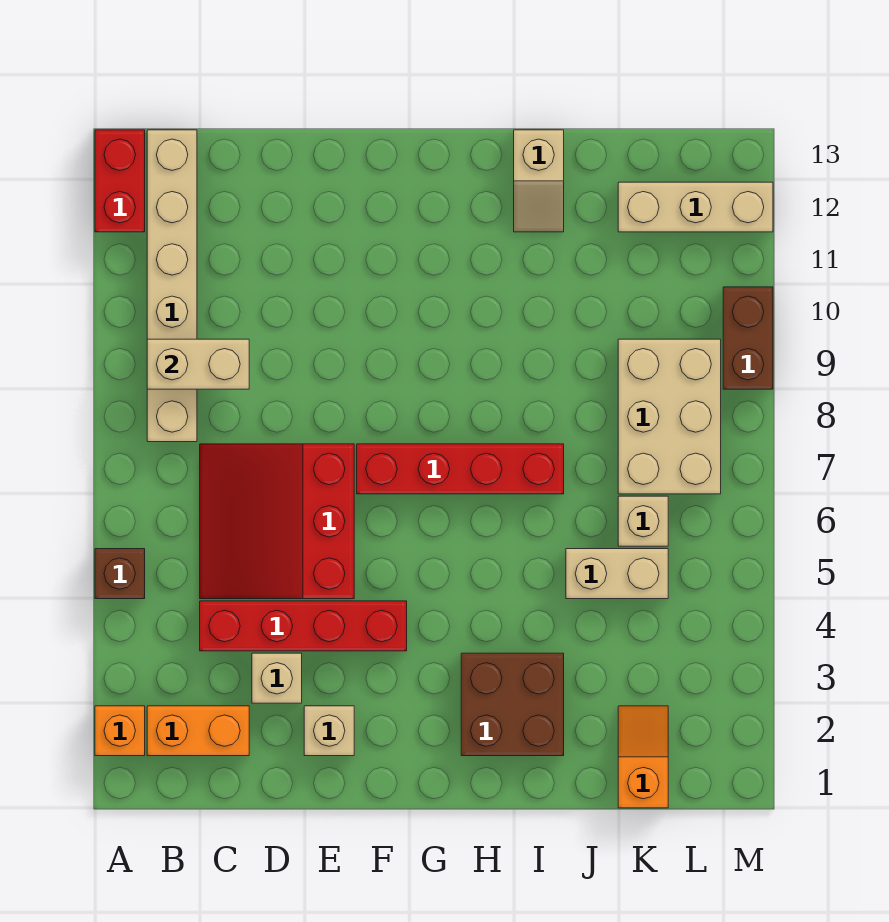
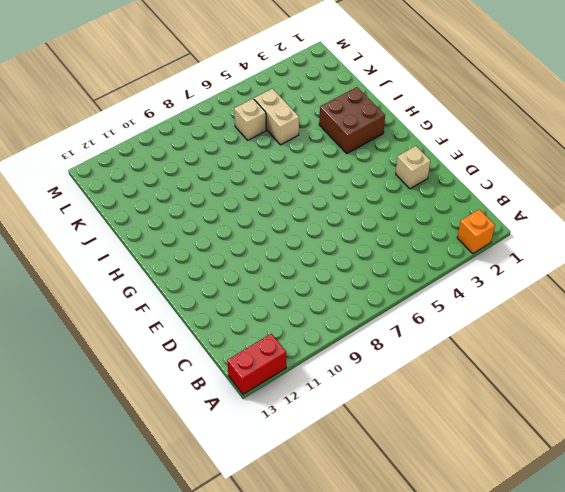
none -> brown brick A5 level 1
none -> orange brick B2:C2 level 1
none -> tan brick B8:B13 level 1

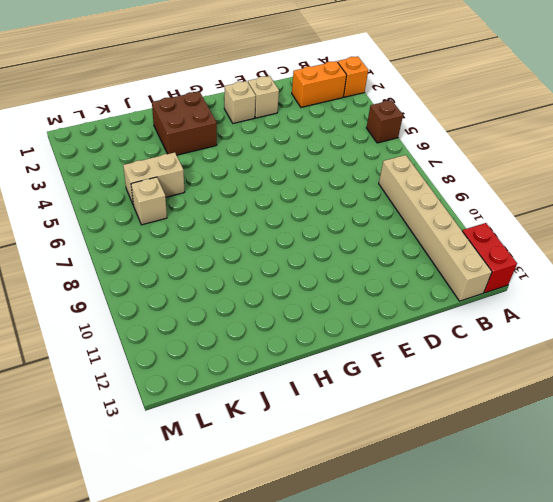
tan brick F2 level 1 -> tan brick D3 level 1
none -> red brick C4:F4 level 1
none -> red slope C5:E7 level 1 top E
none -> red brick F7:I7 level 1

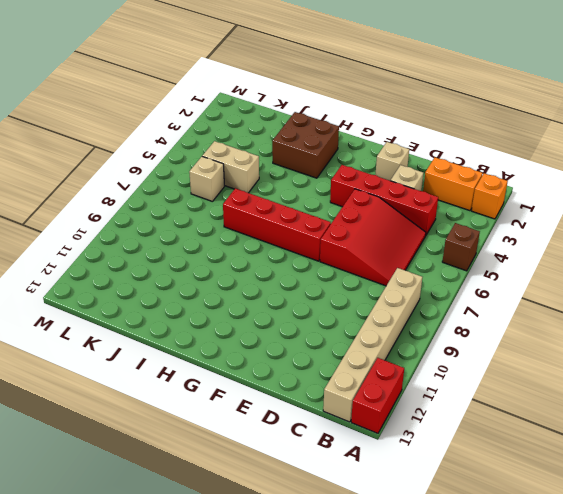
none -> tan slope I12:I13 level 1 top 13
none -> orange slope K1:K2 level 1 top 1
none -> tan brick K7:L9 level 1

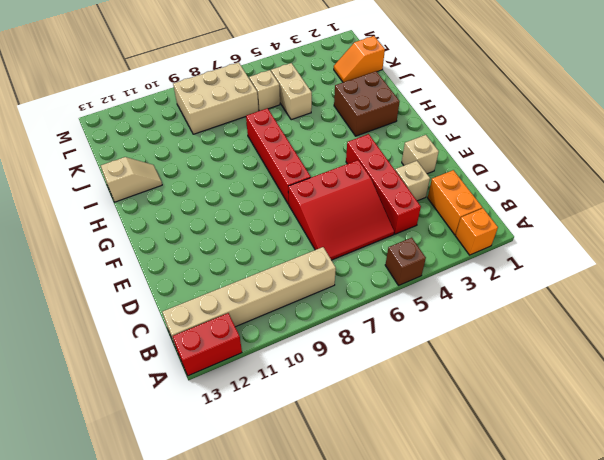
none -> tan brick K12:M12 level 1
none -> brown brick M9:M10 level 1
none -> tan brick B9:C9 level 2

